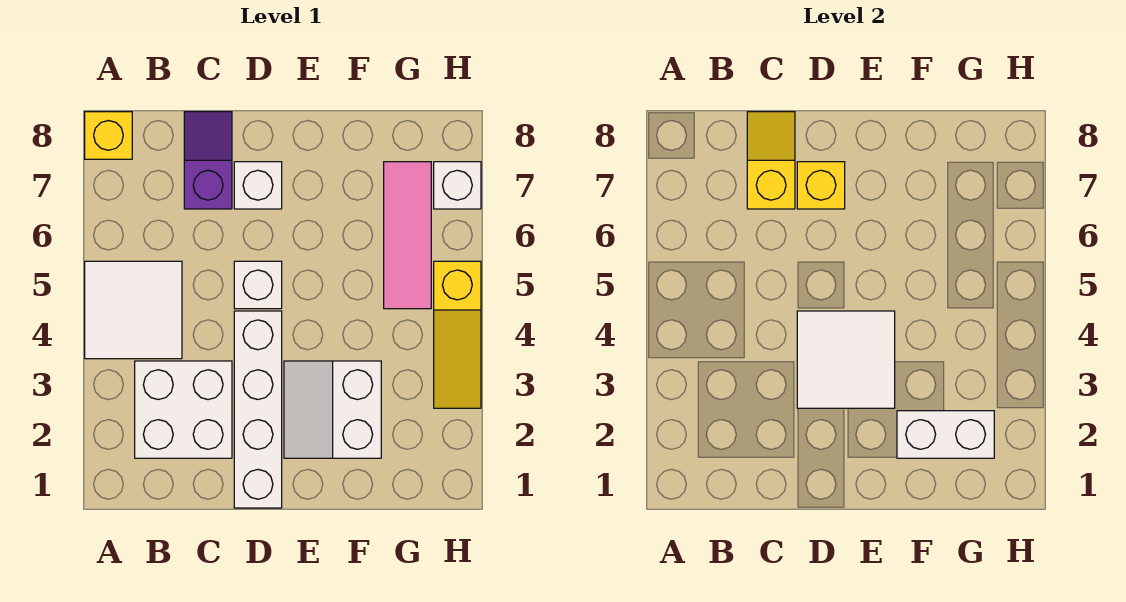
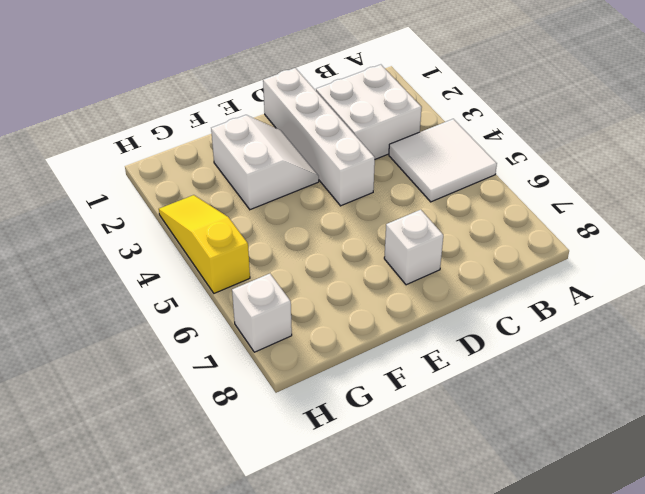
none -> yellow brick A8 level 1
none -> purple slope C7:C8 level 1 top 7
none -> white brick D5 level 1

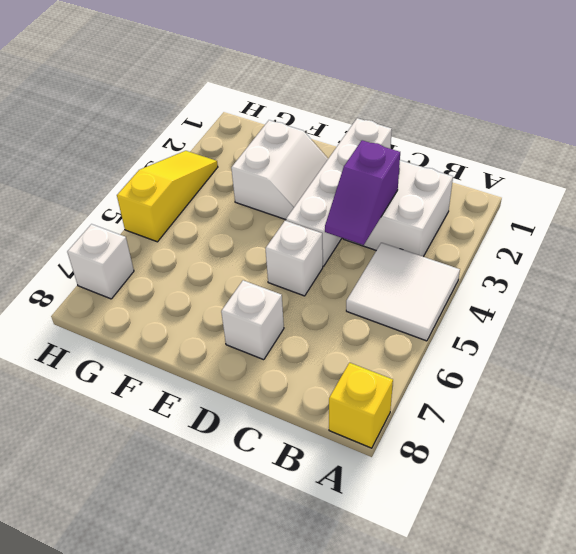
purple slope C3:C4 level 2 top 3 -> purple slope C7:C8 level 1 top 7
none -> pink tile G5:G7 level 1
none -> yellow slope C7:C8 level 2 top 7
none -> white tile D3:E4 level 2

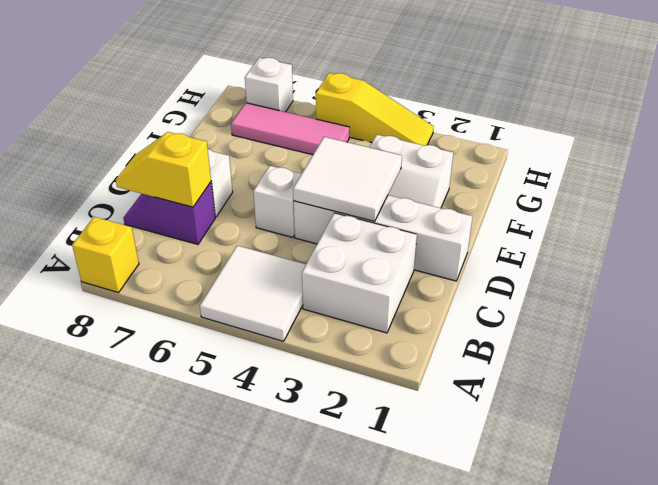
none -> yellow brick D7 level 2
none -> white brick F2:G2 level 2

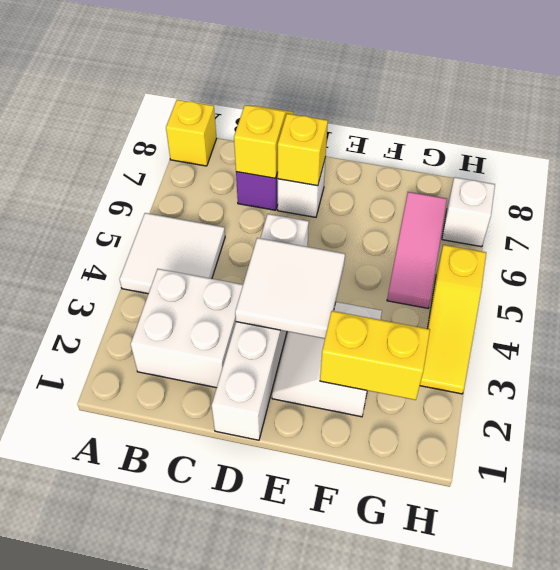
yellow brick F2:G2 level 2 -> white brick F2:G2 level 2

